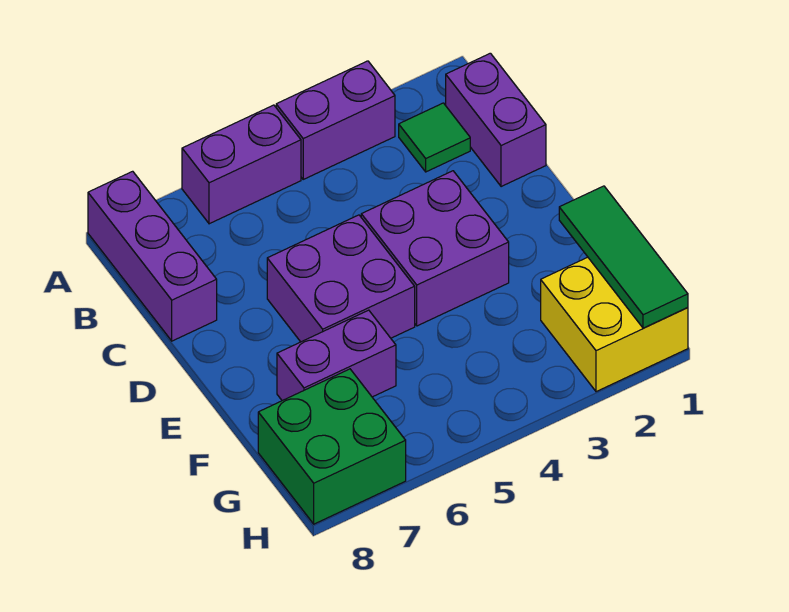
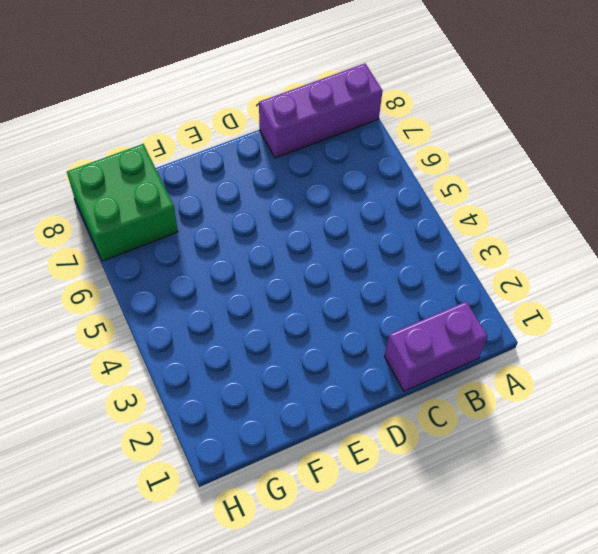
none -> purple brick A3:A4 level 1
none -> purple brick A5:A6 level 1

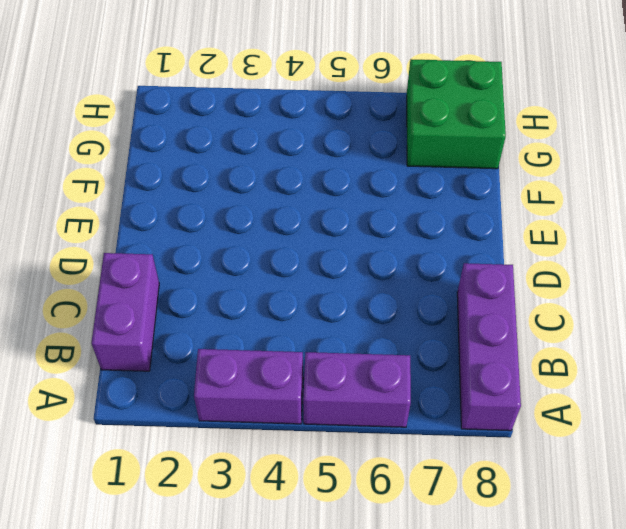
none -> green tile B2 level 1
none -> purple brick D3:E4 level 1

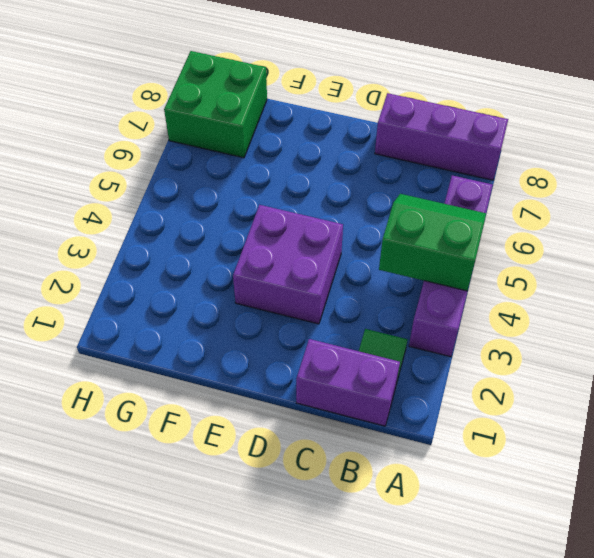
green slope A4:B5 level 2 top 4 -> none
none -> purple brick D5:E6 level 1
none -> purple brick F6:F7 level 1

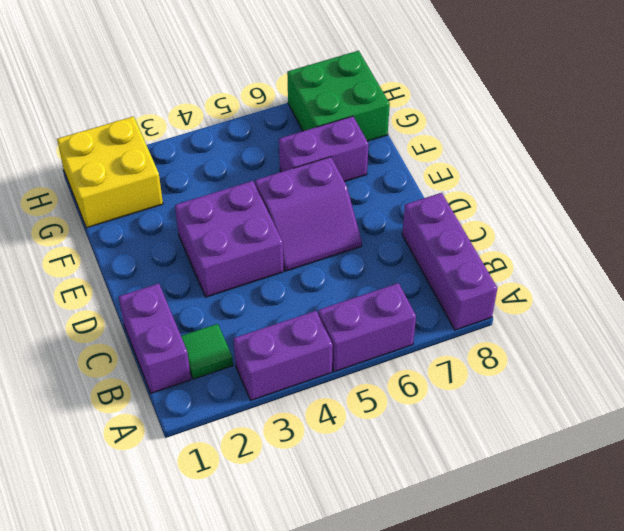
purple slope D5:E6 level 1 top E -> purple brick D5:E6 level 1
none -> green tile F1:H1 level 2

